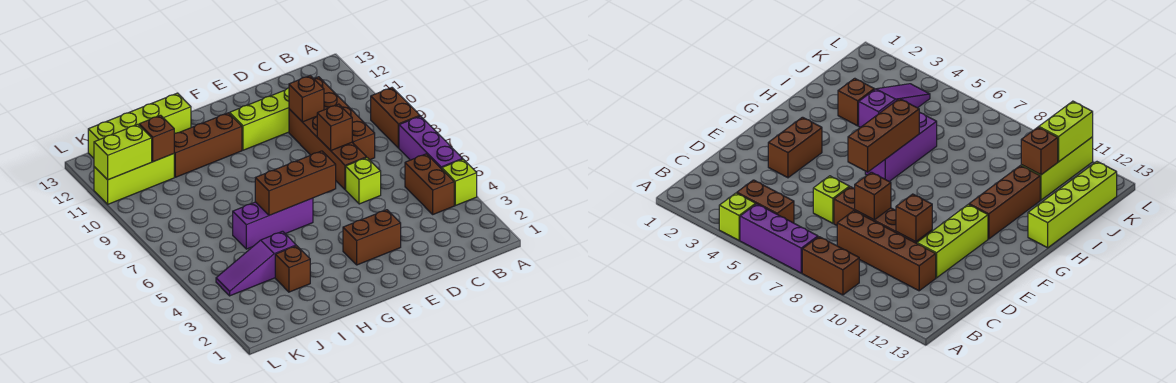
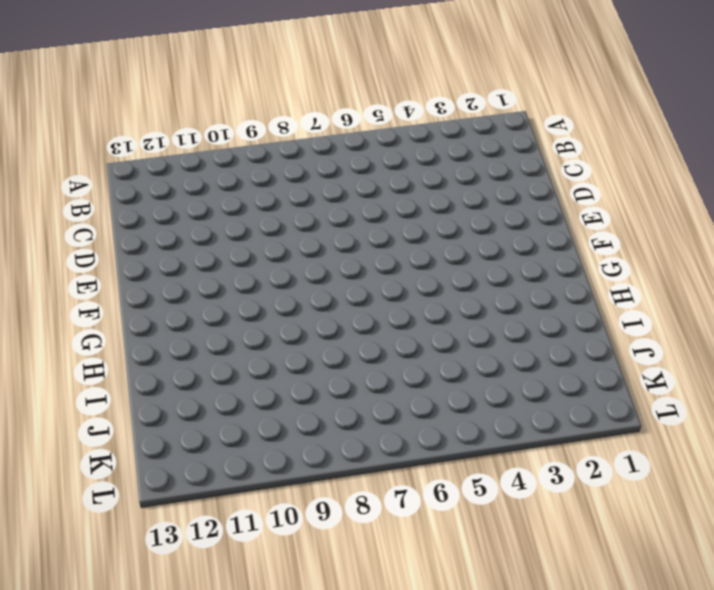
none -> lime brick A4 level 1
none -> purple brick A5:A7 level 1
none -> brown brick A8:A9 level 1

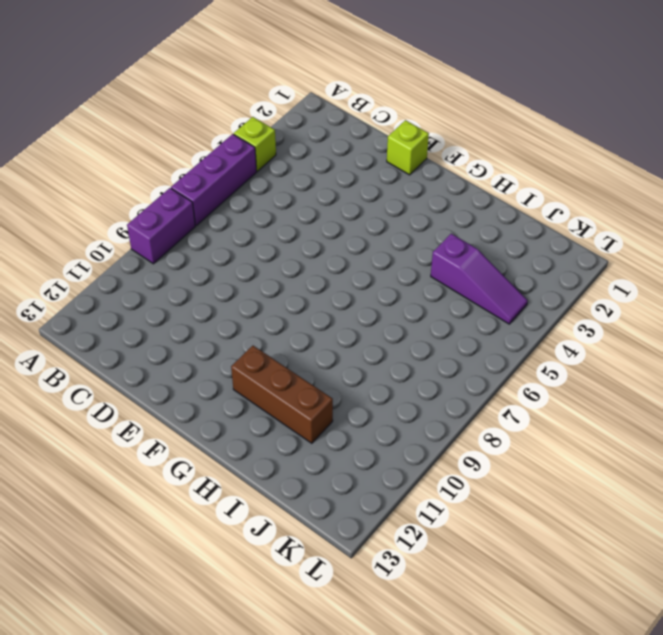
purple brick A8:A9 level 1 -> brown brick A8:A9 level 1
lime brick E1 level 1 -> lime brick D6 level 1
none -> brown brick B4:B5 level 1
none -> brown brick C8:C11 level 1
none -> brown brick D7:D10 level 1

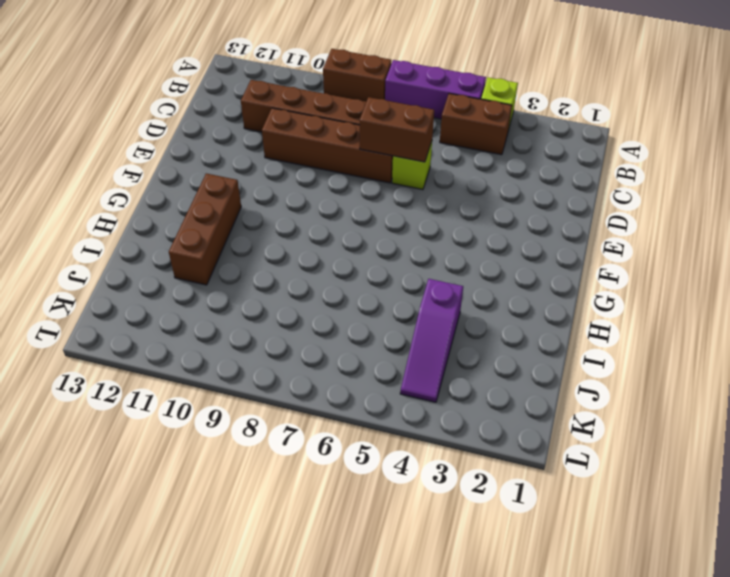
brown brick D6:D7 level 2 -> brown brick E3:F3 level 1
none -> lime brick D11:F11 level 1
none -> purple brick G6:I6 level 1
none -> lime brick H13:K13 level 1

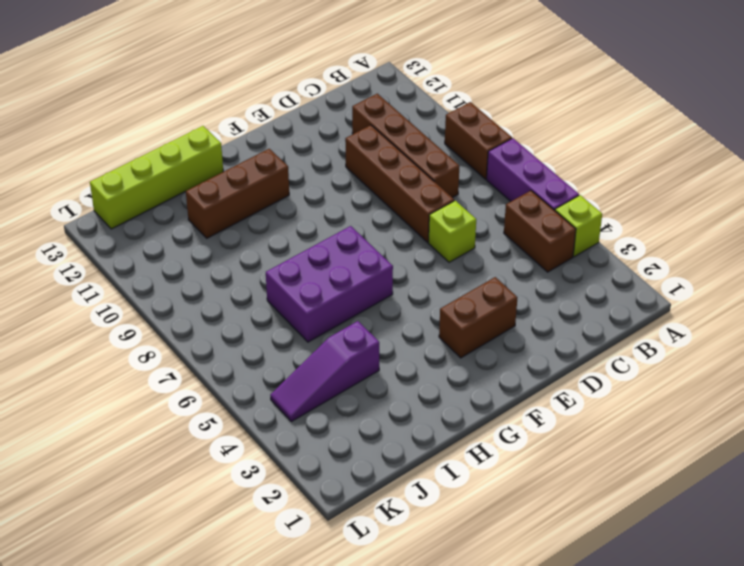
purple brick G6:I7 level 1 -> purple brick G6:I6 level 1
none -> lime brick D11:F11 level 1
none -> brown brick I3 level 1
none -> lime brick J11:L11 level 1

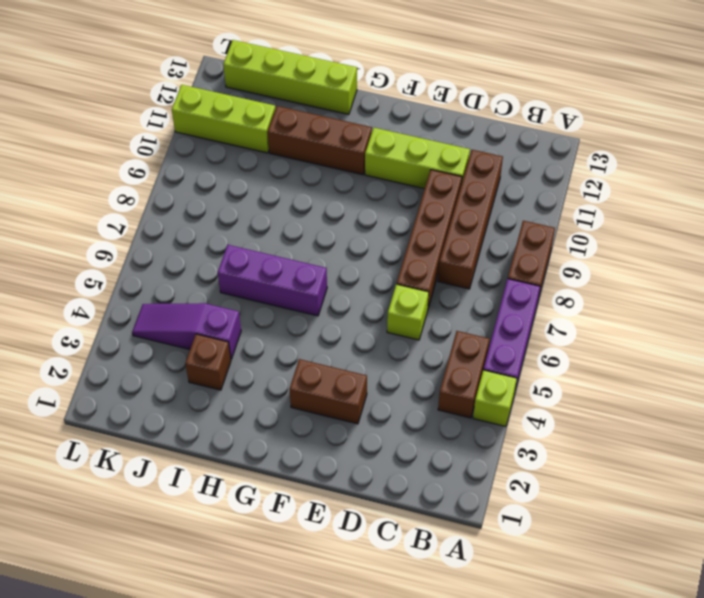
none -> brown brick D8 level 2
none -> brown brick D10 level 2
none -> brown brick F6:H6 level 2

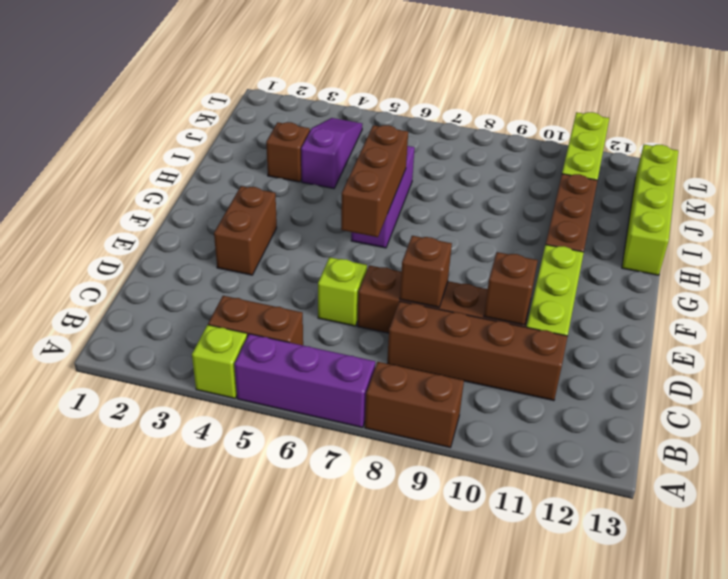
none -> brown brick J11 level 2
none -> lime brick K11:L11 level 2

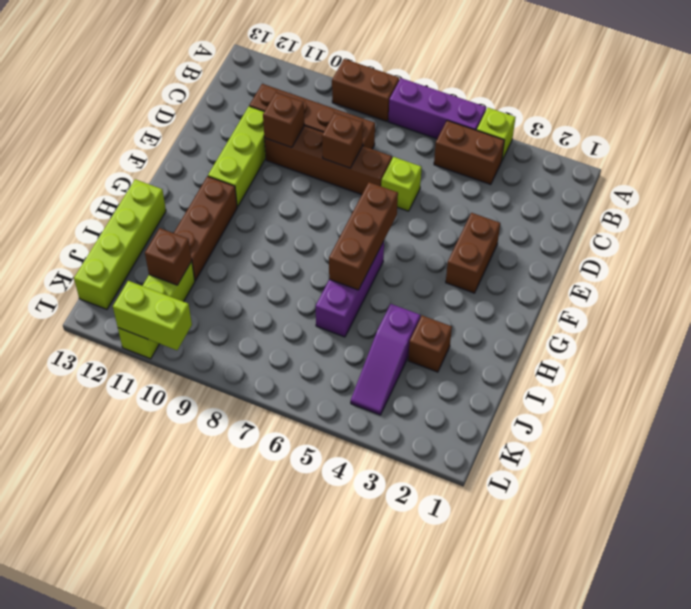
lime brick L10:L11 level 2 -> lime brick K11:L11 level 2

